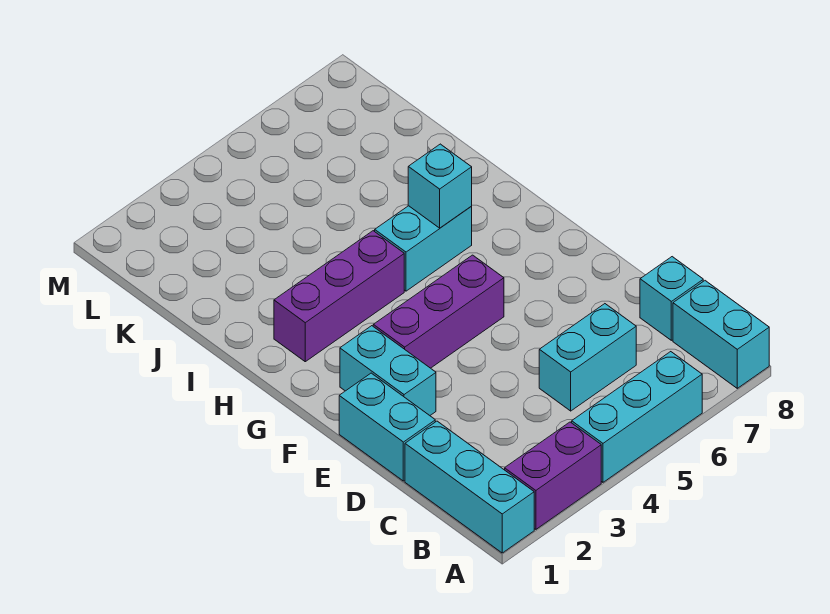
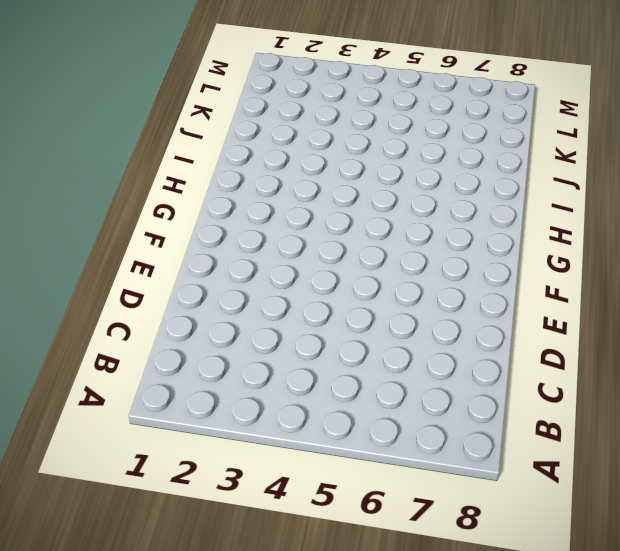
none -> cyan brick A1:C1 level 1
none -> purple brick A2:A3 level 1
none -> cyan brick A4:A6 level 1

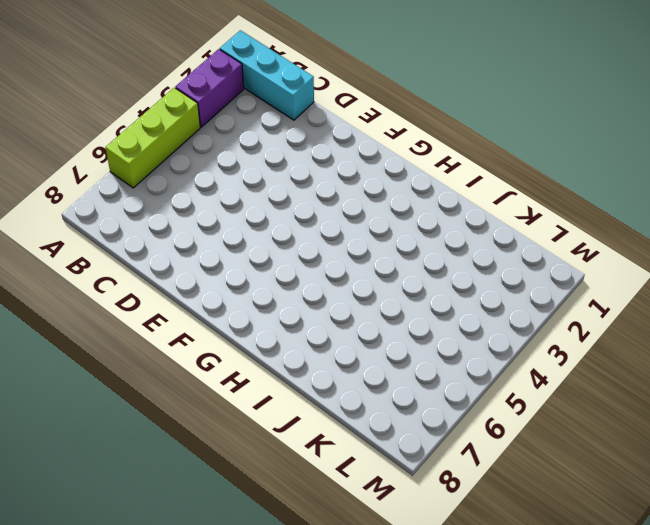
lime brick A4:A6 level 1 -> cyan brick A4:A6 level 1
none -> cyan brick A8:B8 level 1
none -> cyan brick C5:C6 level 1
none -> cyan brick C8 level 1

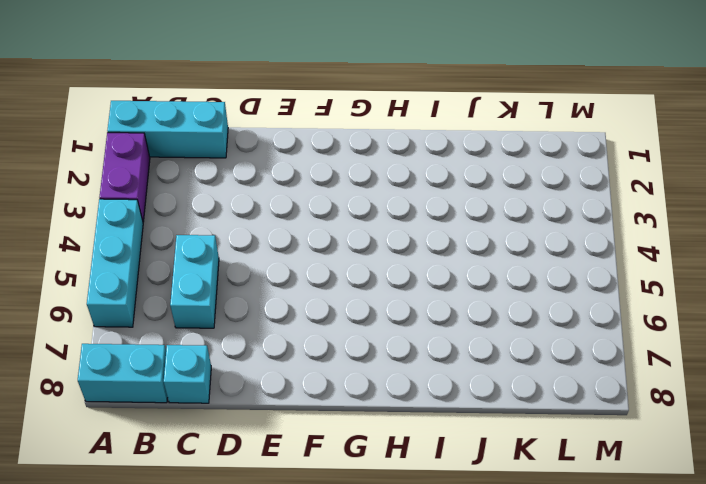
none -> cyan brick D1:E1 level 1
none -> cyan brick E2:F2 level 1
none -> purple brick F3:F5 level 1

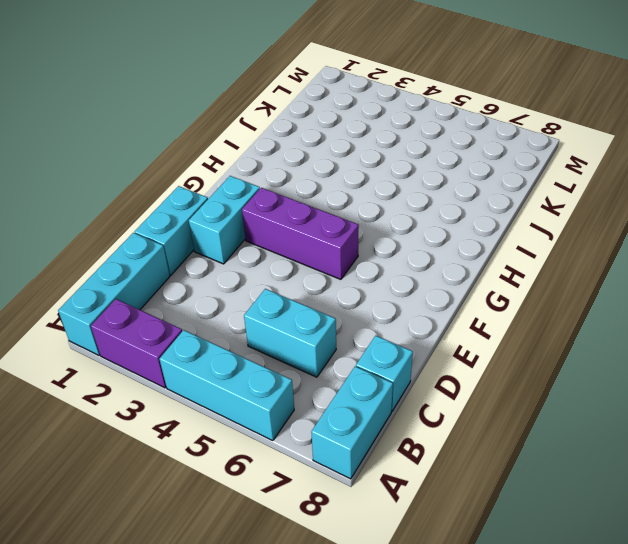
none -> purple brick H2:H4 level 1
none -> cyan brick H5:H6 level 1
none -> cyan brick H6 level 2

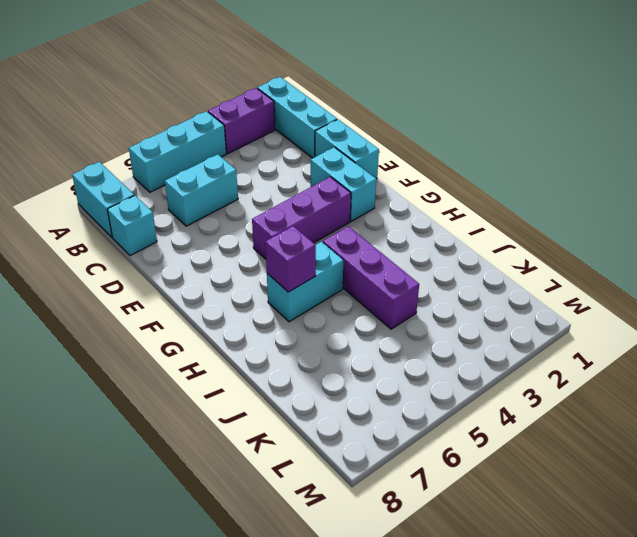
purple brick H4:J4 level 1 -> purple brick H2:H4 level 1
purple brick H6 level 2 -> cyan brick H6 level 2

